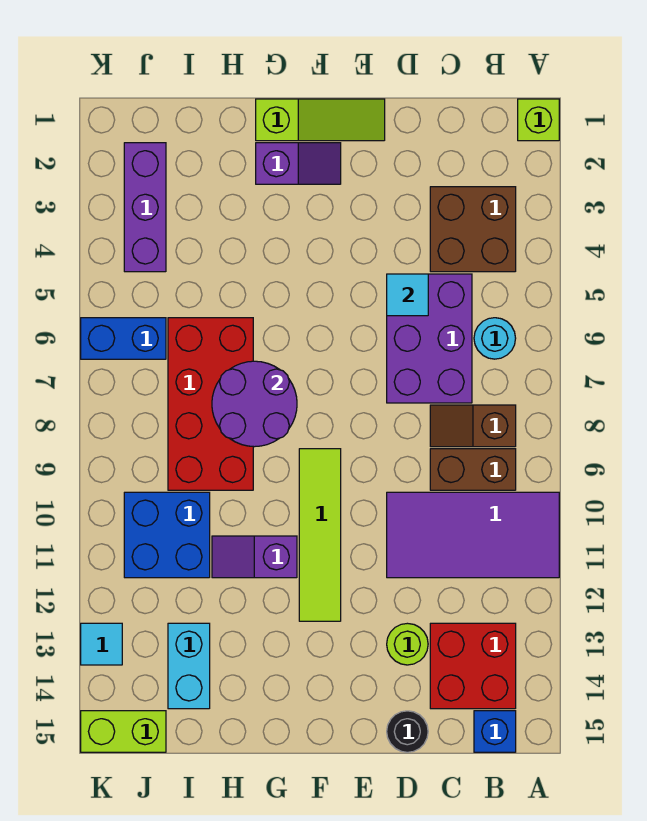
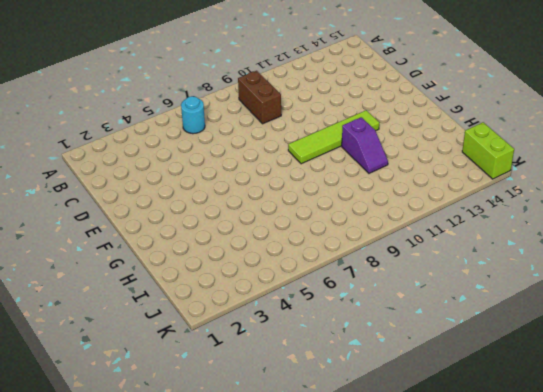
none -> lime brick A1 level 1
none -> purple tile A10:D11 level 1
none -> brown brick B3:C4 level 1

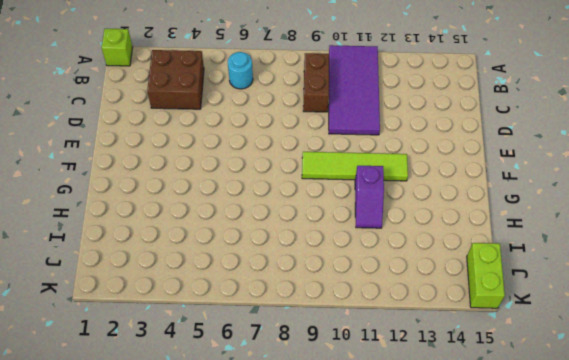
none -> brown slope B8:C8 level 1 top B
none -> red brick B13:C14 level 1
none -> blue brick B15 level 1

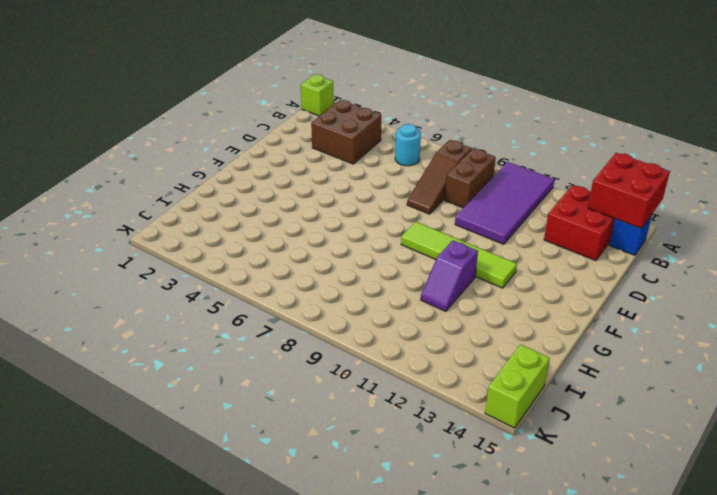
red brick A14:B15 level 2 -> none
brown slope B8:D8 level 1 top B -> brown slope B8:C8 level 1 top B
none -> purple brick C5:D7 level 1
none -> lime round brick D13 level 1
none -> black round brick D15 level 1

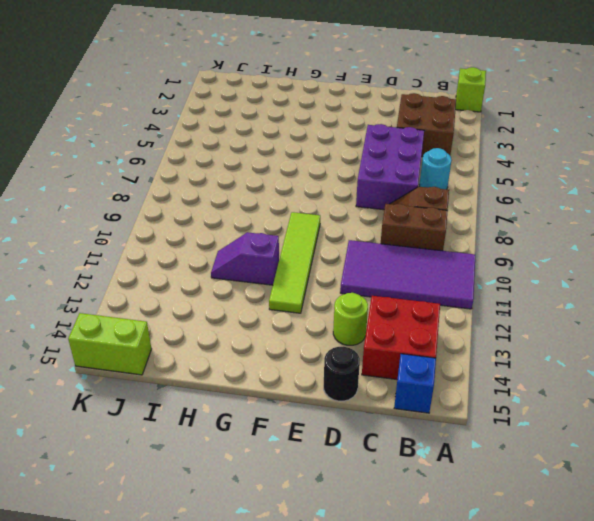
none -> lime slope E1:G1 level 1 top G
none -> purple slope F2:G2 level 1 top G
none -> red brick H6:I9 level 1

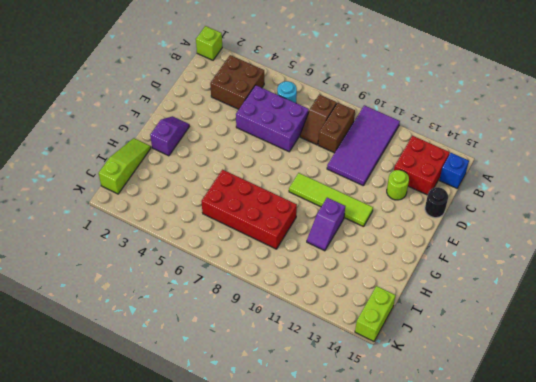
lime slope H1:J1 level 1 top J -> lime slope E1:G1 level 1 top G
none -> blue brick I10:J11 level 1
none -> cyan brick I13:I14 level 1
none -> purple brick J2:J4 level 1

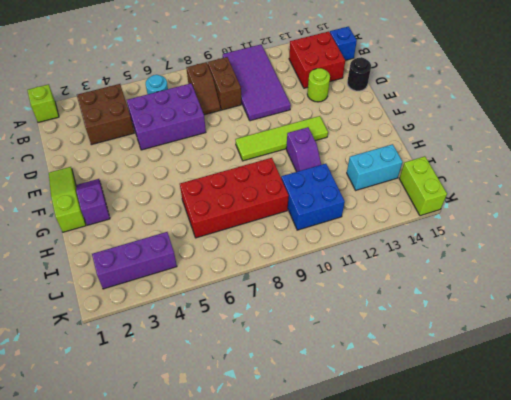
none -> blue brick J6:K6 level 1
none -> cyan tile K13 level 1
none -> cyan tile D5 level 2

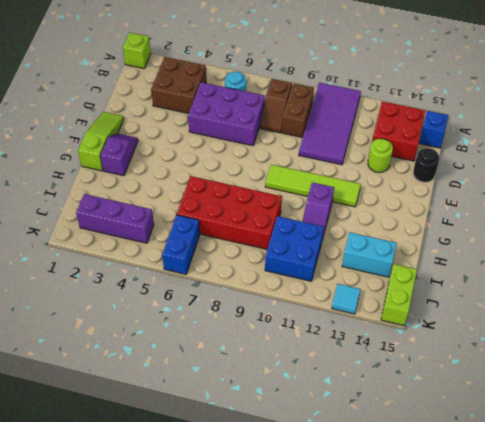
none -> cyan tile D5 level 2
none -> purple round brick G7:H8 level 2

